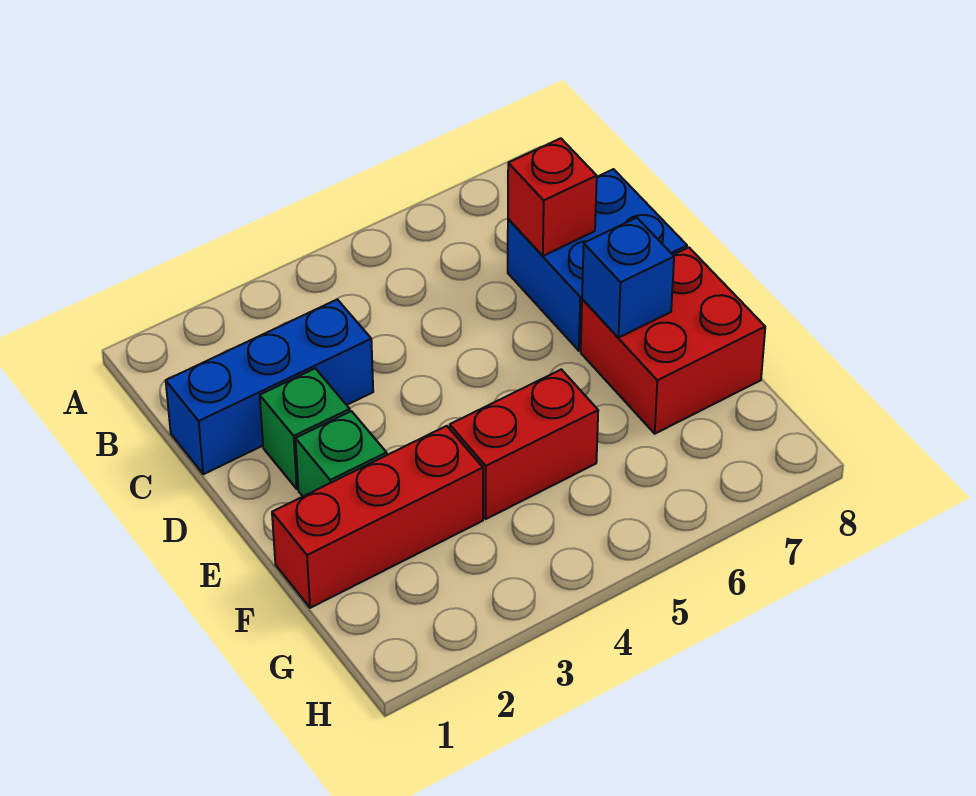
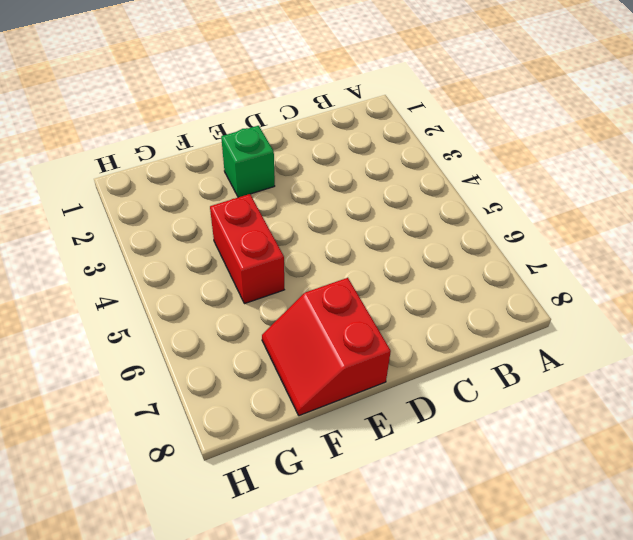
red slope E7:F8 level 1 top E -> red brick E7:F8 level 1
none -> blue brick C1:C3 level 1
none -> blue brick C7:D8 level 1

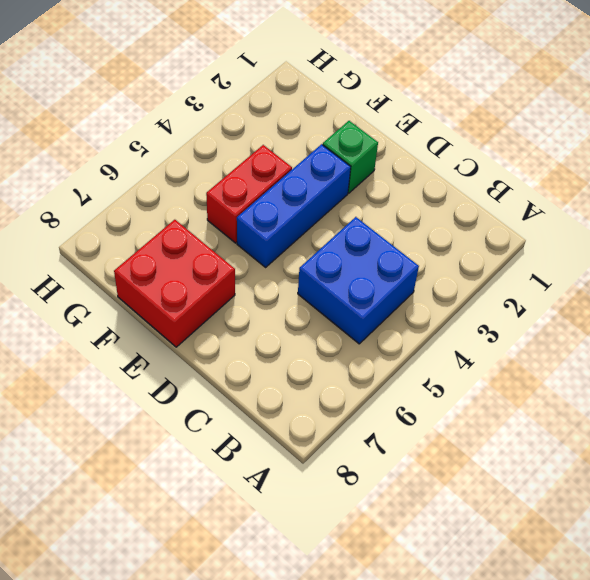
blue brick B4:C5 level 1 -> blue brick C7:D8 level 1
blue brick E3:E5 level 1 -> blue brick C1:C3 level 1
none -> green brick D2 level 1
none -> red brick F1:F3 level 1

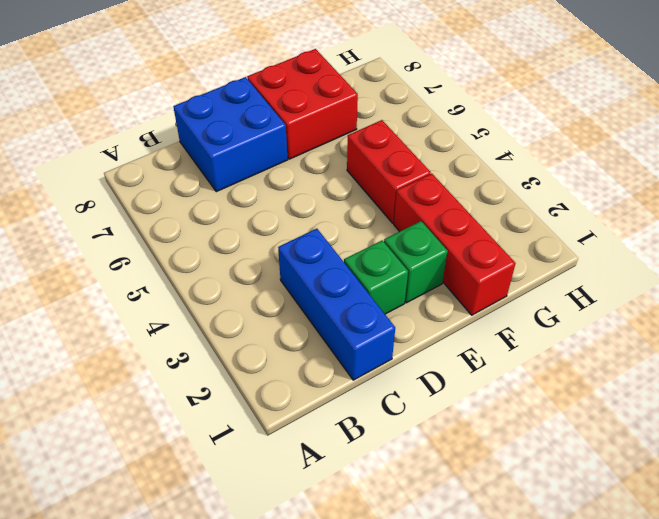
none -> red brick C7 level 2
none -> blue brick E7 level 2

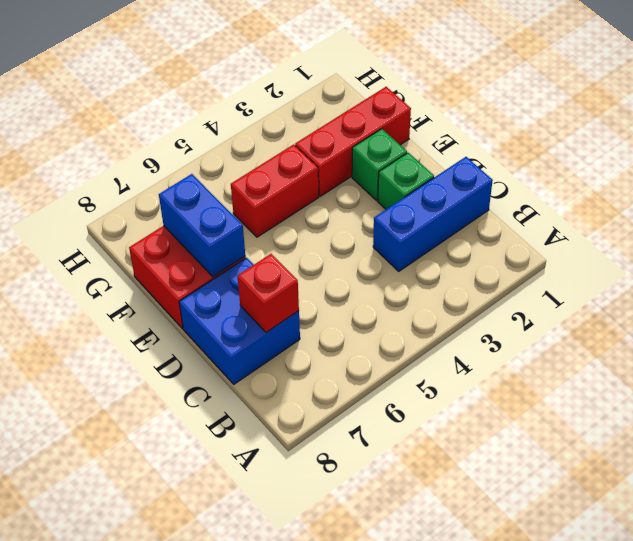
blue brick E7:F7 level 2 -> blue brick E7 level 2

